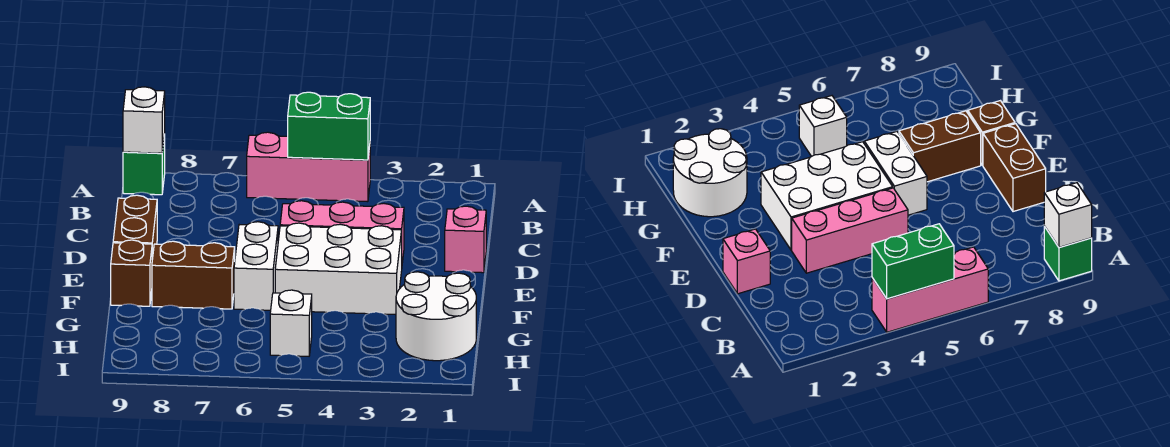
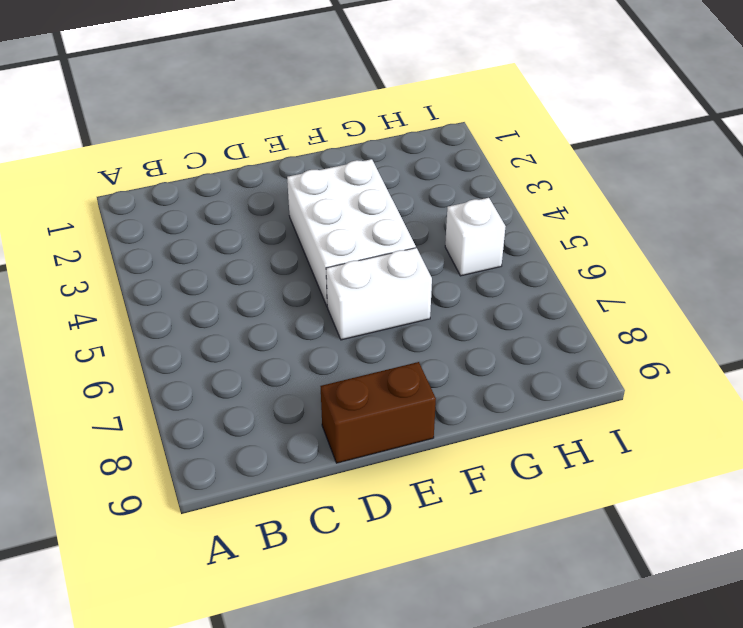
none -> pink brick A4:A6 level 1
none -> green brick A9 level 1
none -> pink brick D1 level 1

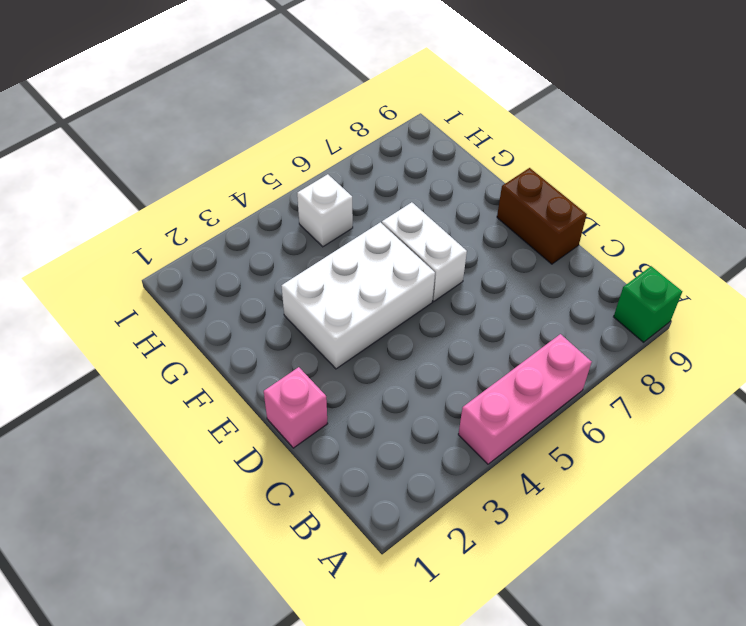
none -> pink brick D3:D5 level 1
none -> brown brick F7:F8 level 1
none -> brown brick F9 level 1

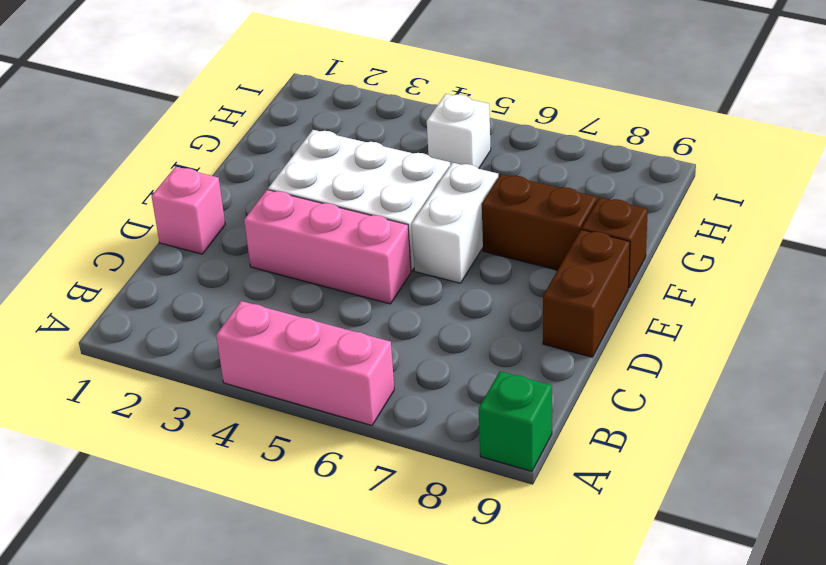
none -> white round brick G1:H2 level 1
none -> green brick A4:A5 level 2
none -> white brick A9 level 2

